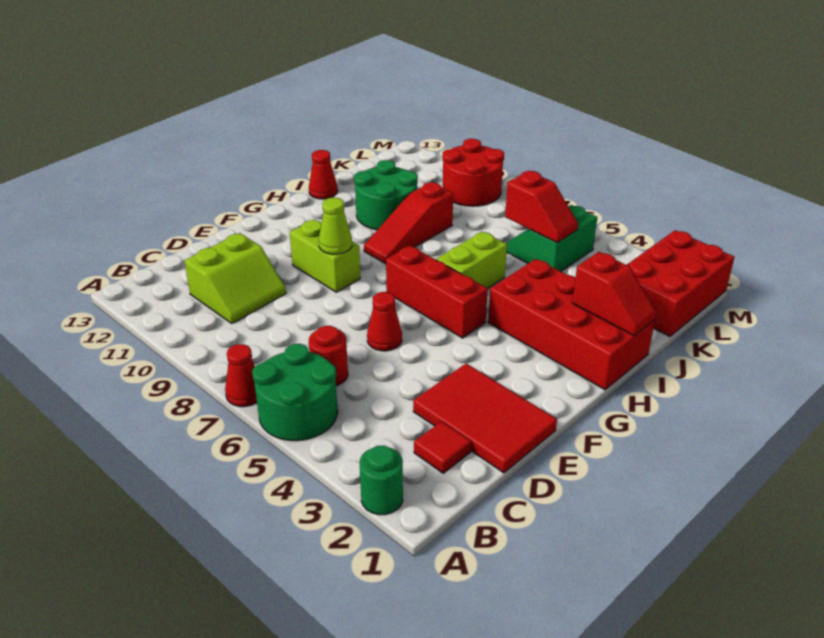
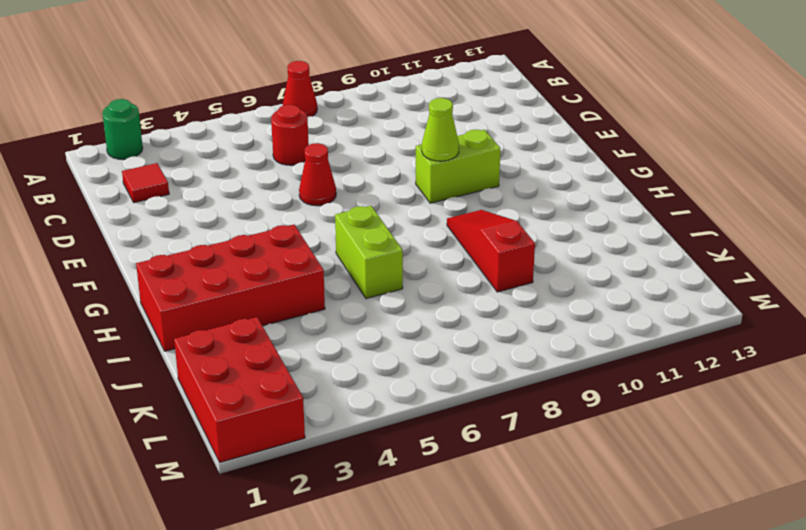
none -> green round brick A5:B6 level 1
none -> lime slope C10:D11 level 1 top 11
none -> red tile D1:E3 level 1

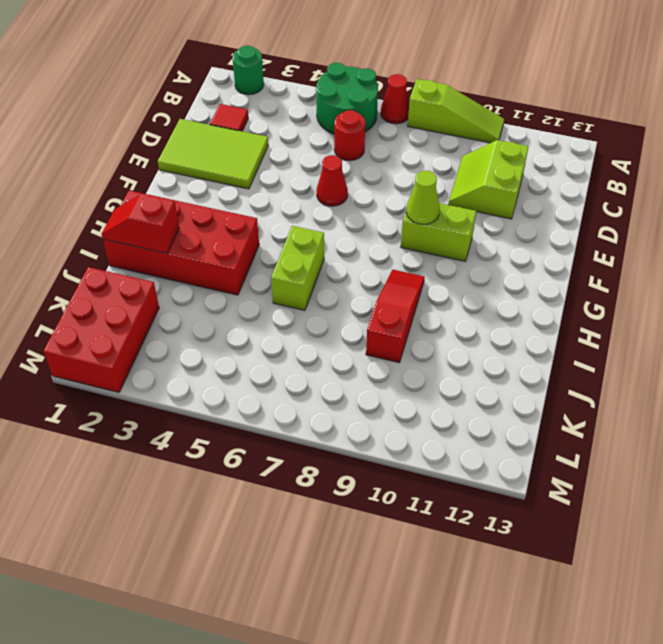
lime slope A8:A10 level 1 top 8 -> none
lime tile D1:E3 level 1 -> red tile D1:E3 level 1
none -> red brick G5:G7 level 1
none -> green round brick I10:J11 level 1
none -> red cone I13 level 1

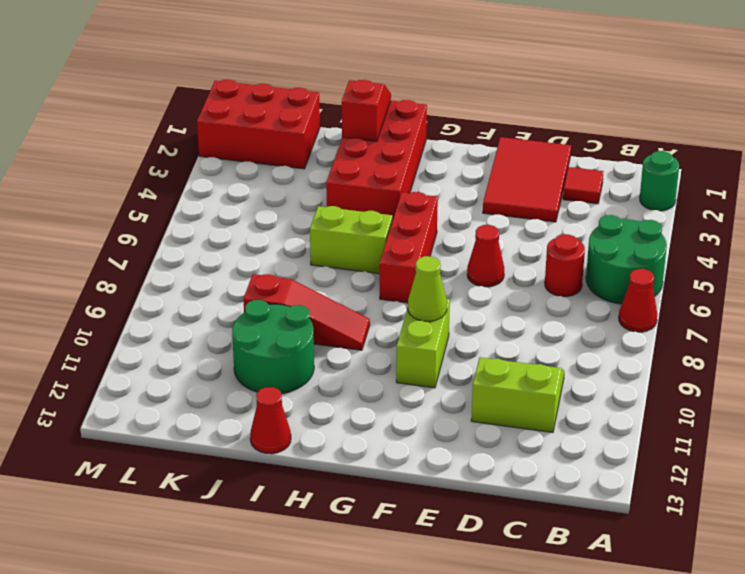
none -> green slope K5:L6 level 1 top 5
none -> red round brick L9:M10 level 1
none -> red slope K5:K6 level 2 top 6

